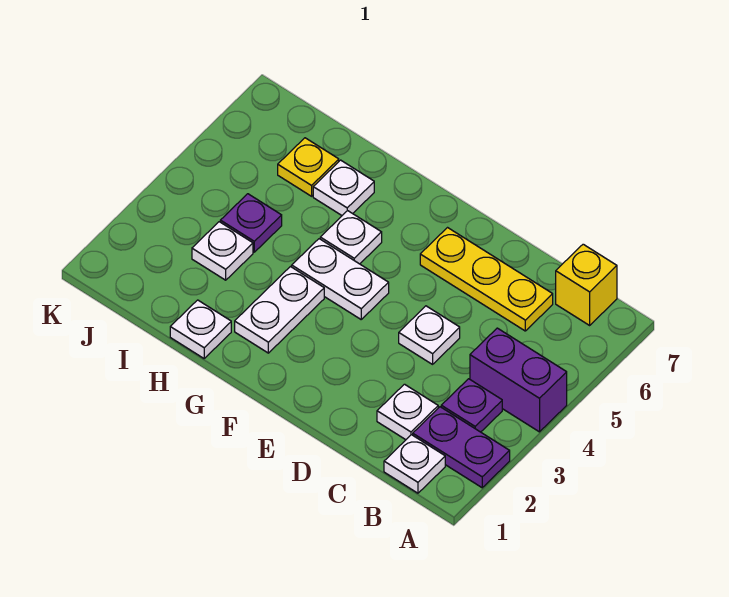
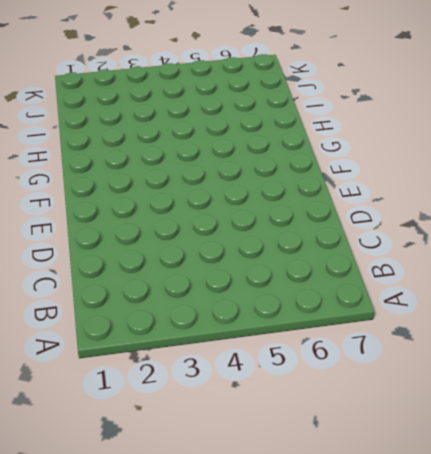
none -> purple plate A2:B2 level 1
none -> purple brick A4:B4 level 1
none -> white plate B1 level 1

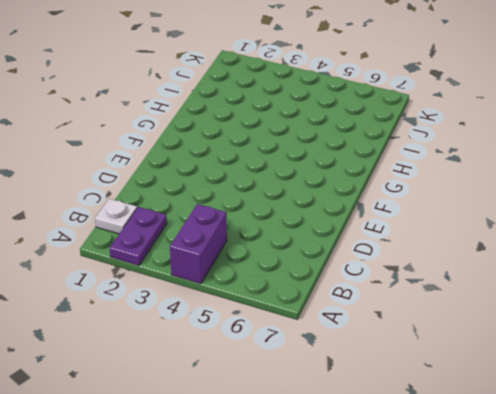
none -> purple plate B3 level 1
none -> yellow brick B7 level 1
none -> white plate C2 level 1

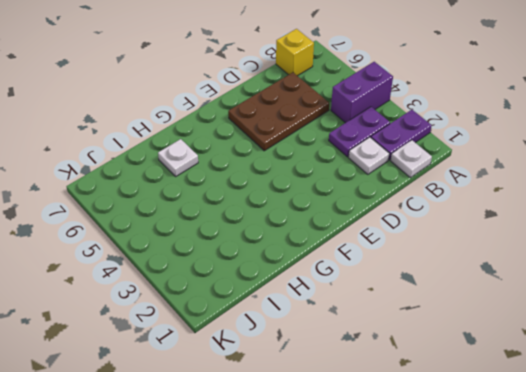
purple plate B3:C3 level 1 -> purple plate B3 level 1
brown plate C5:E6 level 1 -> yellow plate C6:E6 level 1
none -> white plate D4 level 1
none -> white plate F4:G4 level 1
none -> white plate G2:G3 level 1

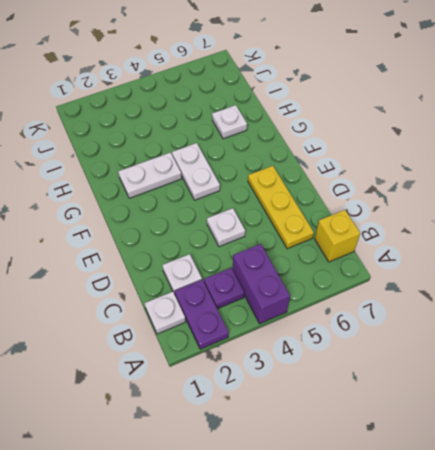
none -> white plate G5 level 1
none -> white plate H1 level 1
none -> white plate I3 level 1

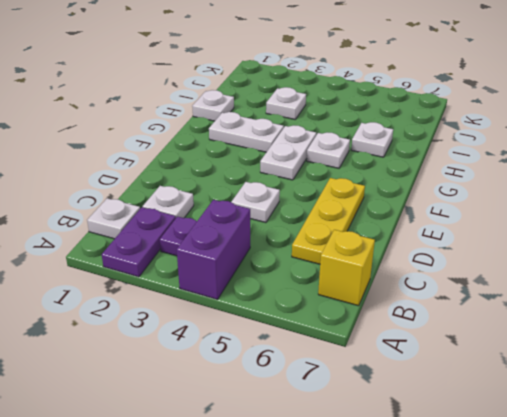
none -> purple plate I4 level 1
none -> yellow plate I6 level 1

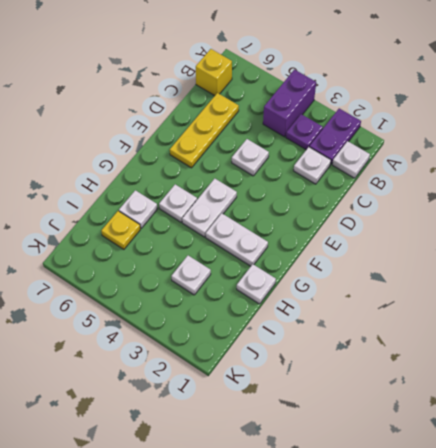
none -> purple plate I4 level 1

